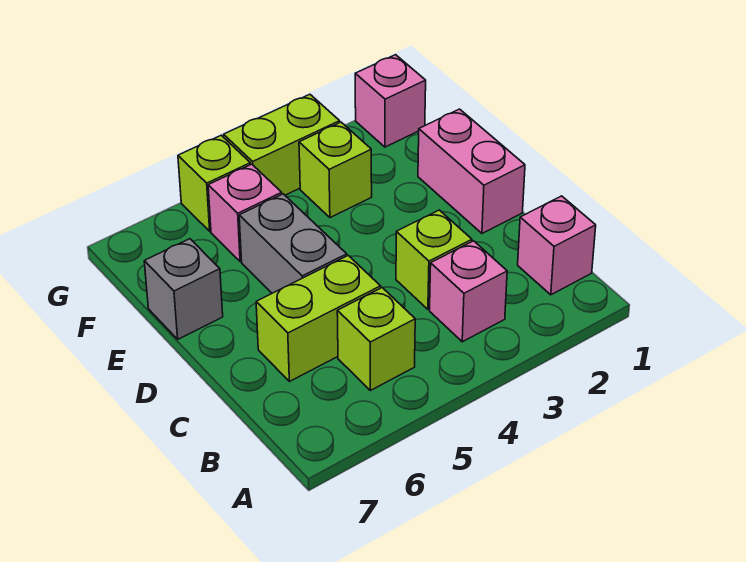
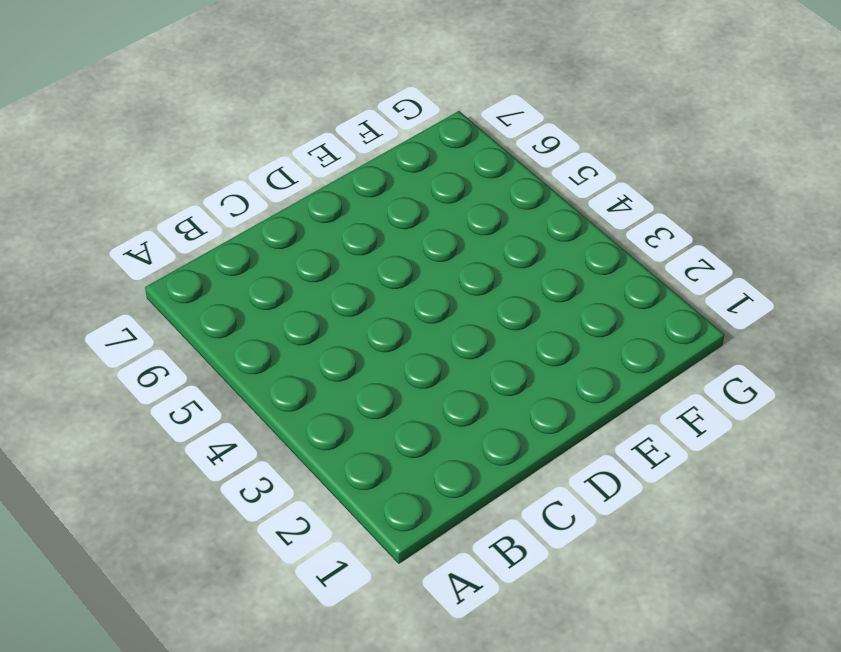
none -> pink brick B1 level 1
none -> pink brick B3 level 1
none -> lime brick B5 level 1

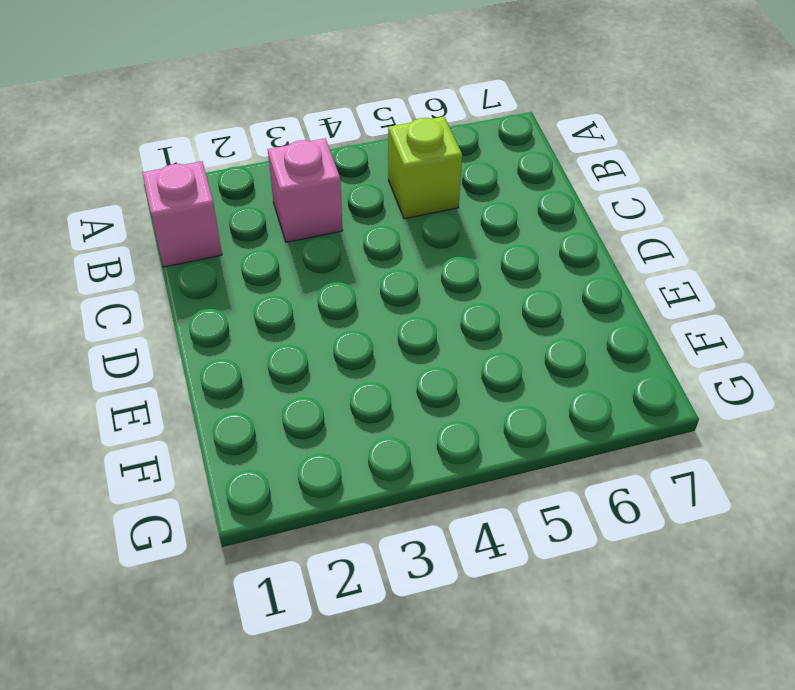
none -> lime brick C3 level 1
none -> lime brick C5:C6 level 1
none -> pink brick D1:E1 level 1

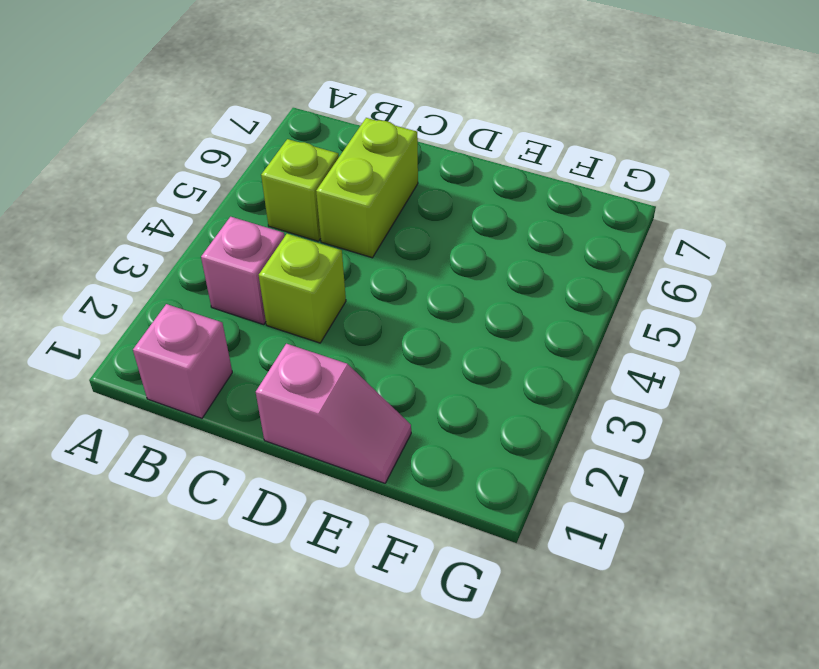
pink slope D1:E1 level 1 top D -> pink brick D1:E1 level 1
none -> grey brick D5:E5 level 1
none -> grey brick E7 level 1
none -> lime brick F3 level 1

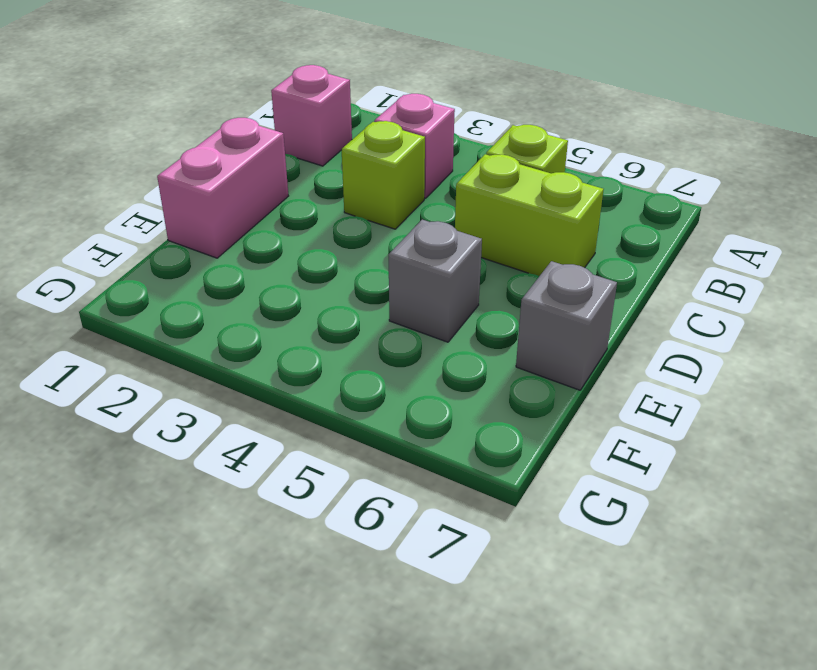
grey brick E5 level 1 -> grey brick D5:E5 level 1
none -> lime brick F3 level 1
none -> pink brick F5 level 1
none -> pink brick G1 level 1

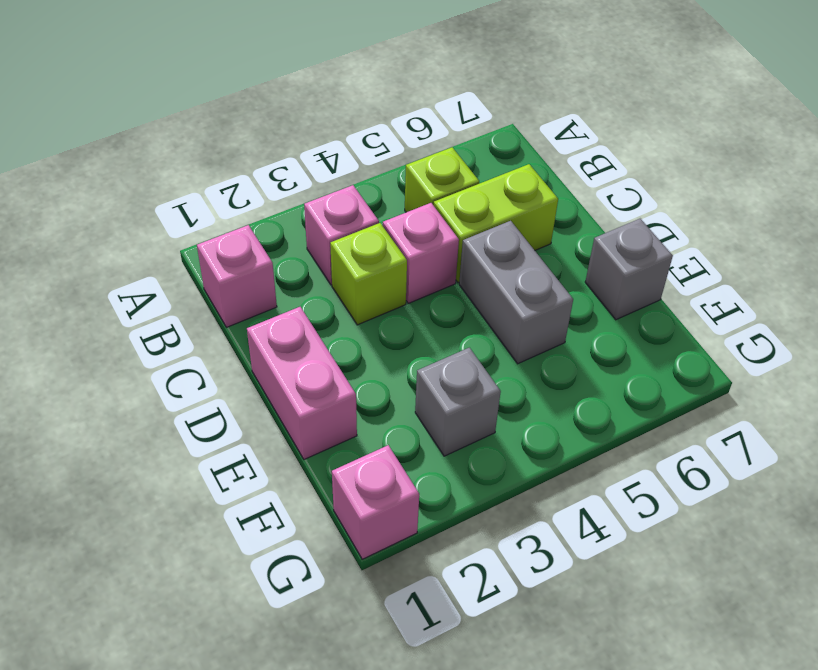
pink brick C4 level 1 -> pink brick F5 level 1
grey brick F3 level 1 -> lime brick F3 level 1
none -> lime brick G3:G4 level 1
none -> lime brick G5 level 1

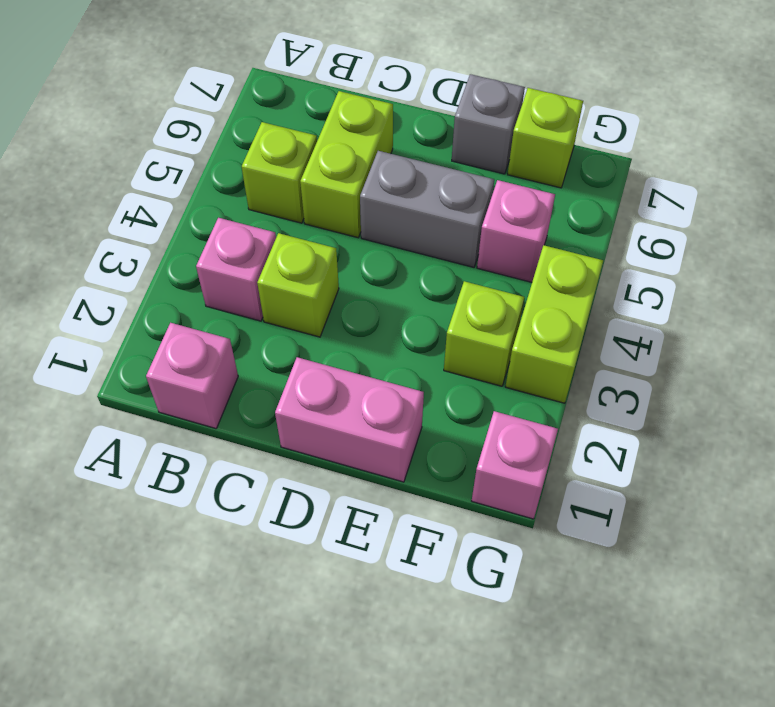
lime brick F7 level 1 -> lime brick G5 level 1

